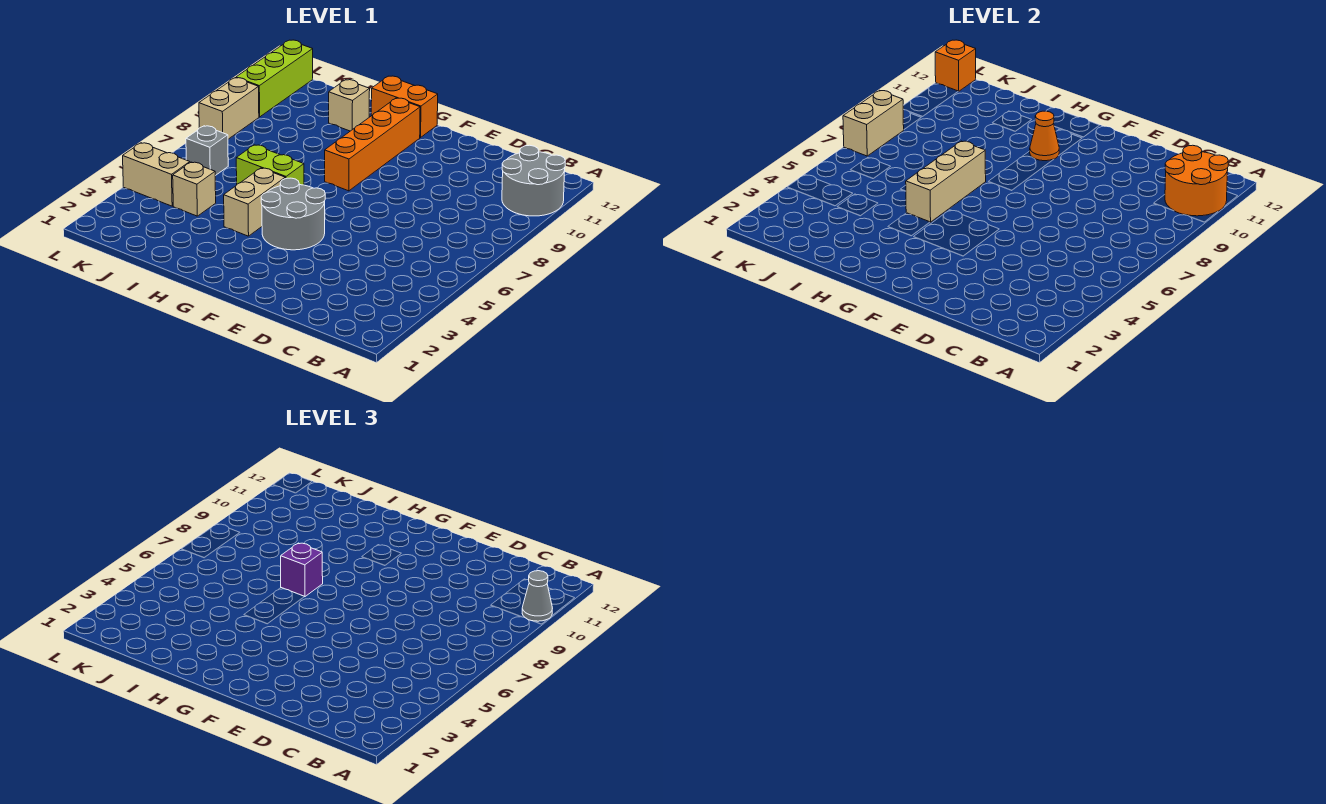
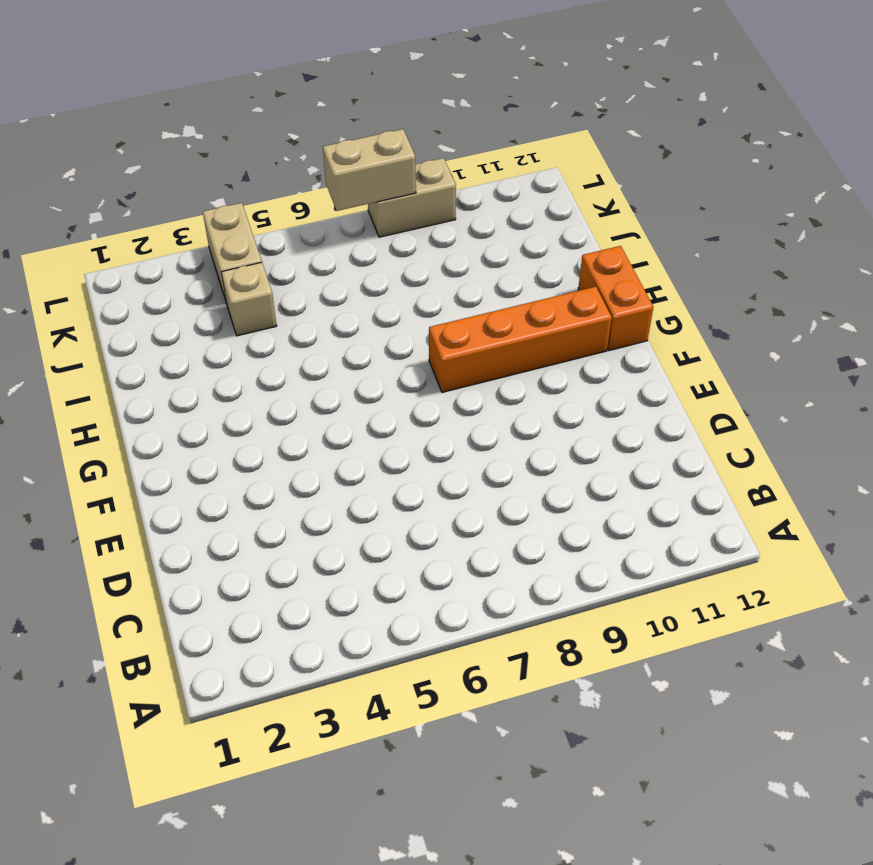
none -> grey round brick A10:B11 level 1
none -> grey round brick F4:G5 level 1
none -> tan brick H4:H5 level 1

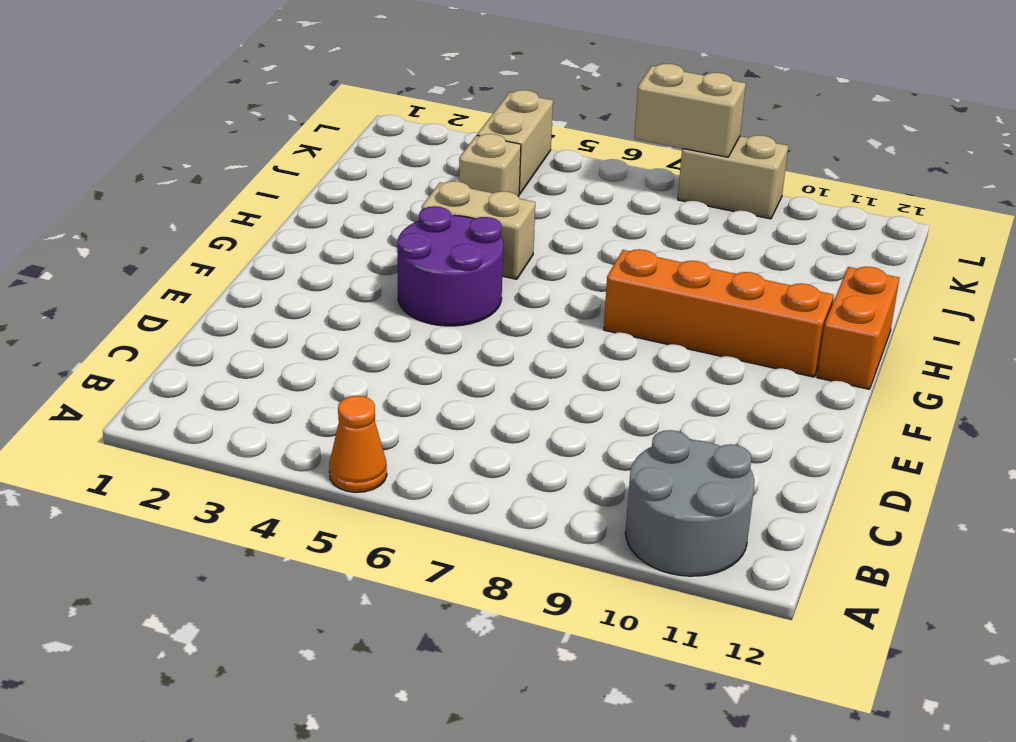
orange cone A5 level 1 -> orange cone G10 level 2
purple round brick F4:G5 level 1 -> grey round brick F4:G5 level 1
none -> lime brick H6:I6 level 1
none -> tan brick I11 level 1
none -> grey brick K6 level 1

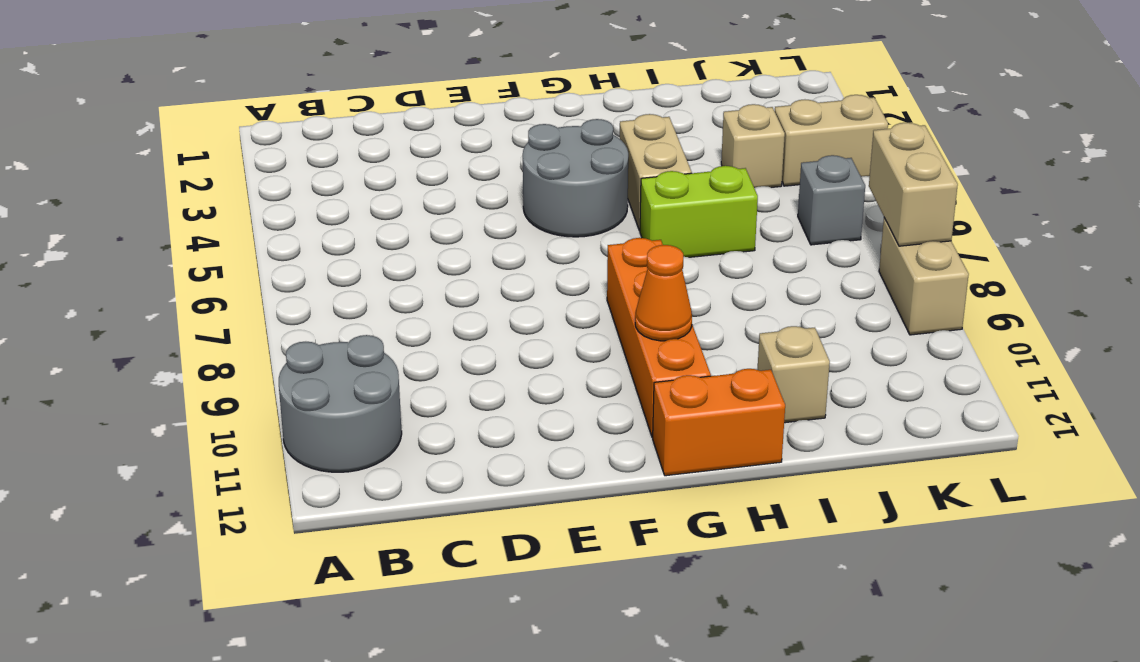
none -> lime brick L10:L12 level 1
none -> orange round brick A10:B11 level 2
none -> tan brick H5:H7 level 2

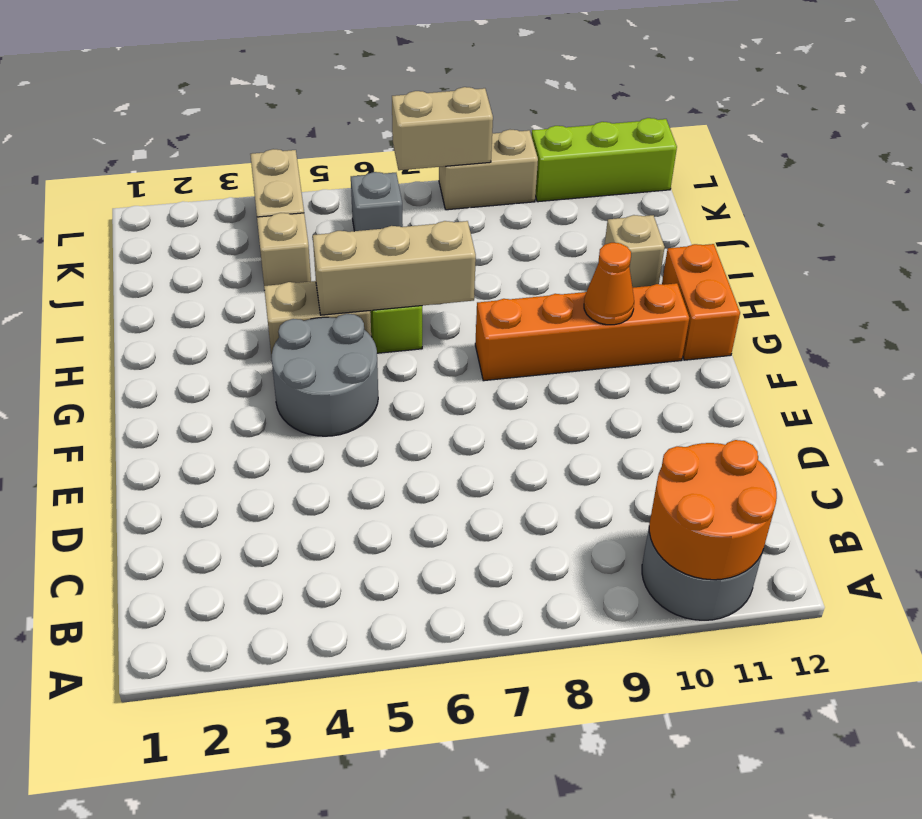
none -> orange brick L12 level 2
none -> grey cone A10 level 3
none -> purple brick H7 level 3

